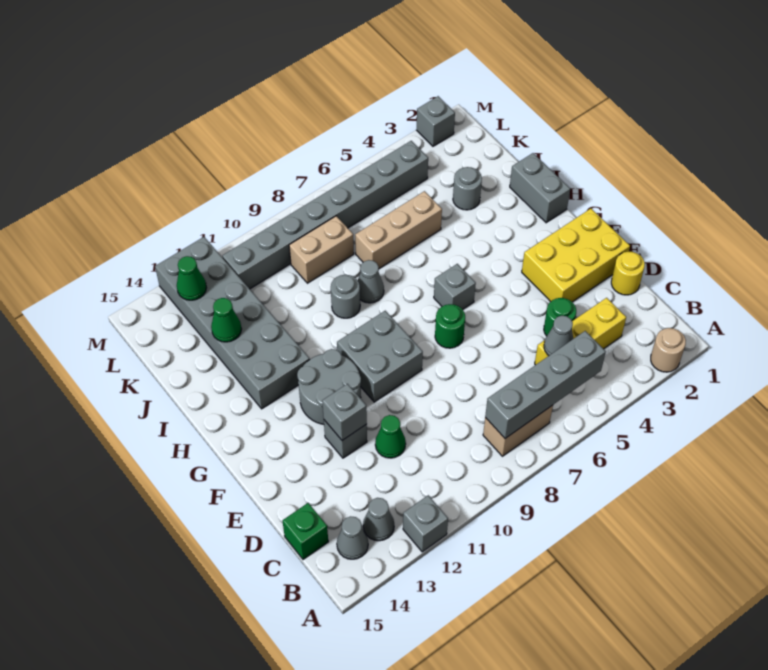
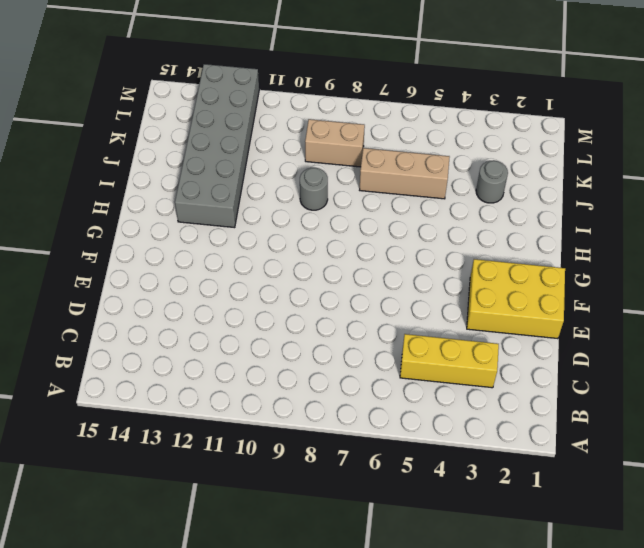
none -> tan round brick A2 level 1
none -> grey brick A12 level 1
none -> tan brick B7:B8 level 1
none -> grey cone B13 level 1

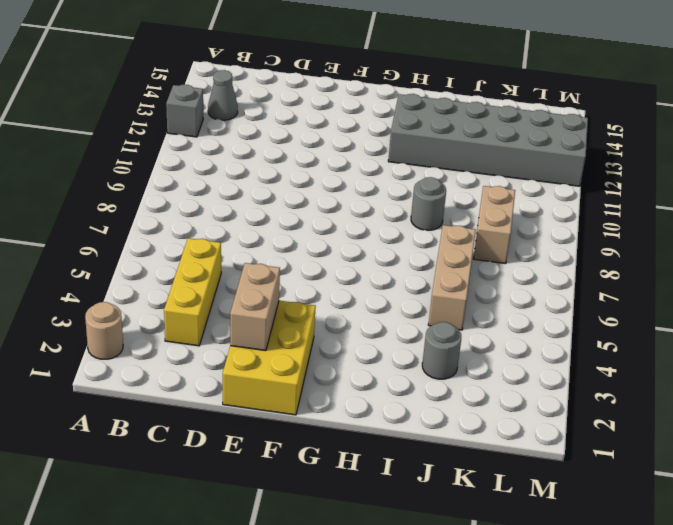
tan brick E2:E3 level 2 -> tan brick B7:B8 level 1
none -> grey cone B14 level 1
none -> green brick C15 level 1
none -> yellow round brick D1 level 1
none -> green round brick D4 level 1

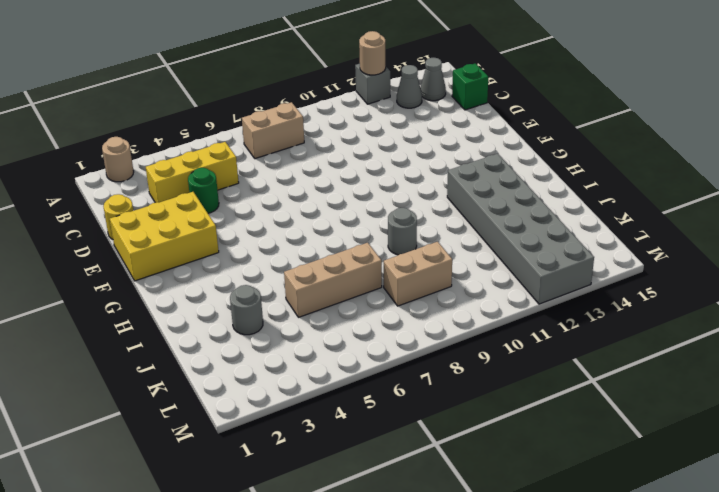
tan round brick A12 level 2 -> none
none -> green cone D11 level 1
none -> grey brick E12 level 1
none -> green round brick F7 level 1
none -> grey brick F9:G10 level 1

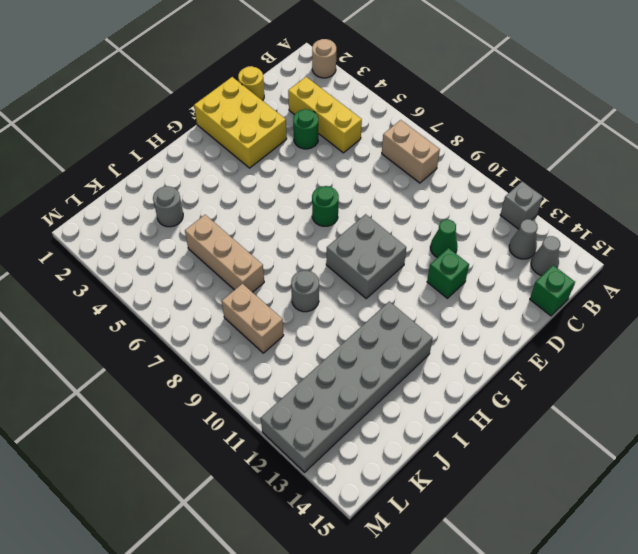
green brick E12 level 1 -> grey brick E12 level 1
none -> grey round brick F11:G12 level 1
none -> grey brick G6 level 1
none -> grey brick H1:I1 level 1
none -> grey cone I8 level 1

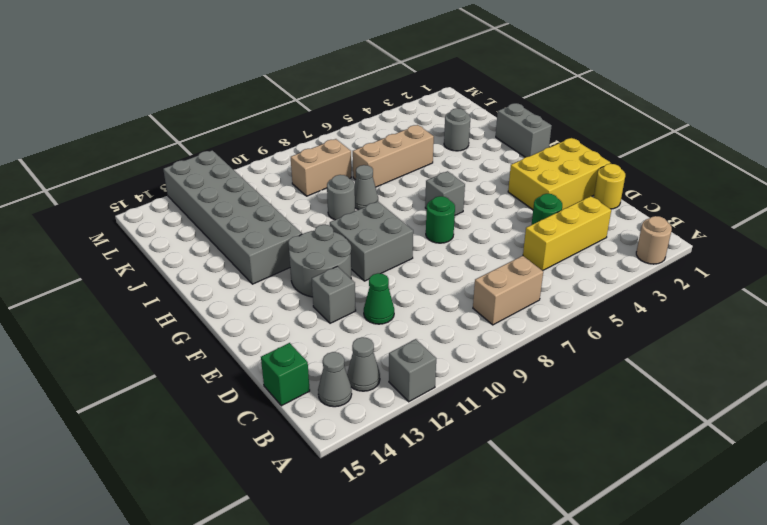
none -> grey brick L4:L11 level 1
none -> grey brick M2 level 1
none -> grey brick B5:B8 level 2
none -> grey cone C5 level 2

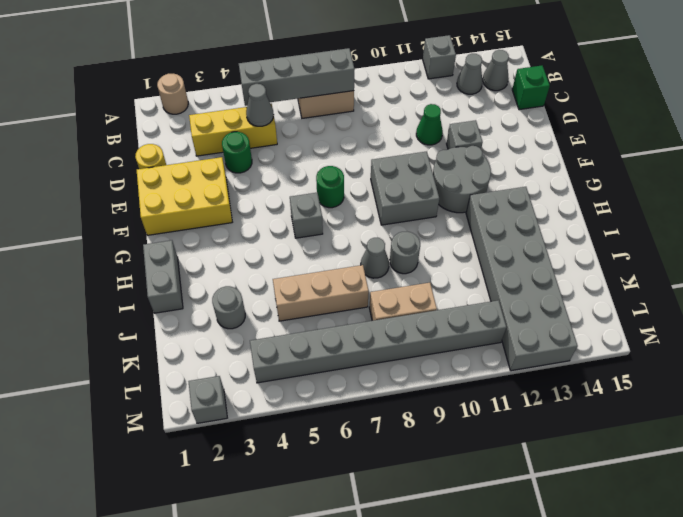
none -> grey brick E12 level 2
none -> green cone J13 level 2
none -> green cone L13 level 2

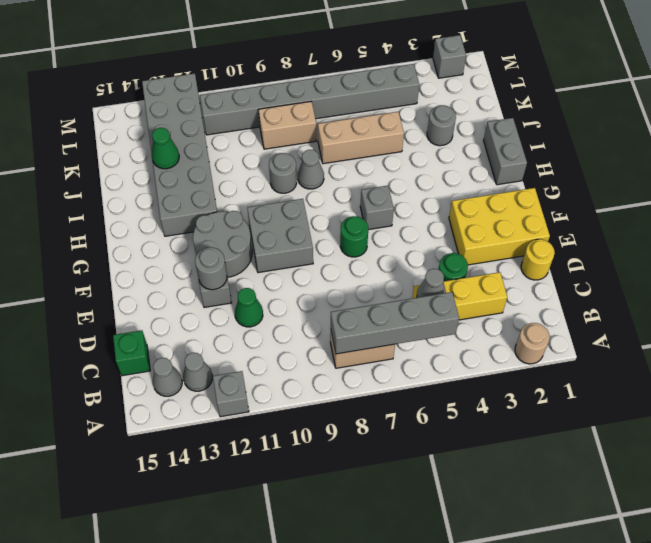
grey round brick E12 level 2 -> grey brick E12 level 2
none -> green cone L13 level 2

